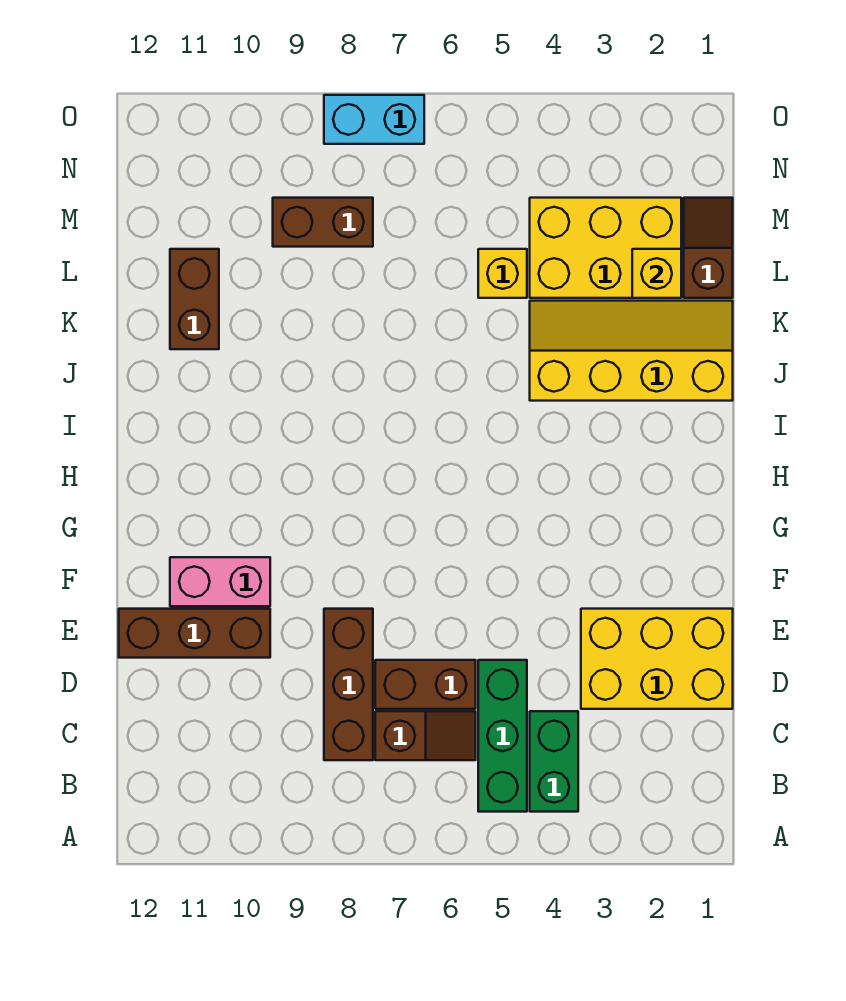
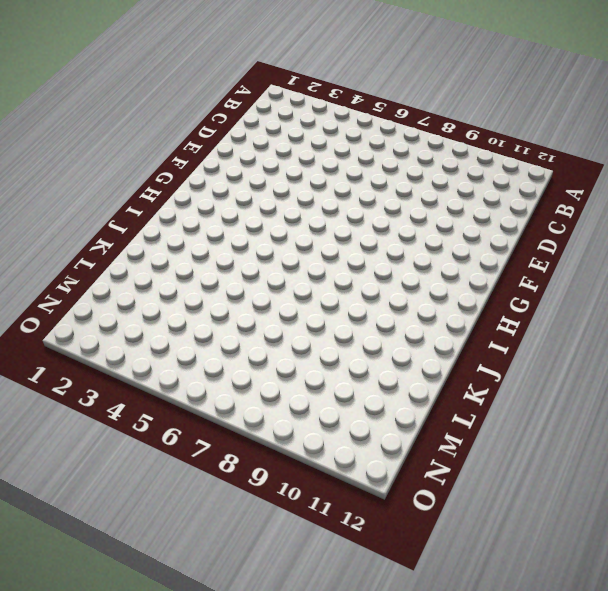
none -> green brick B4:C4 level 1
none -> green brick B5:D5 level 1
none -> brown slope C6:C7 level 1 top 7

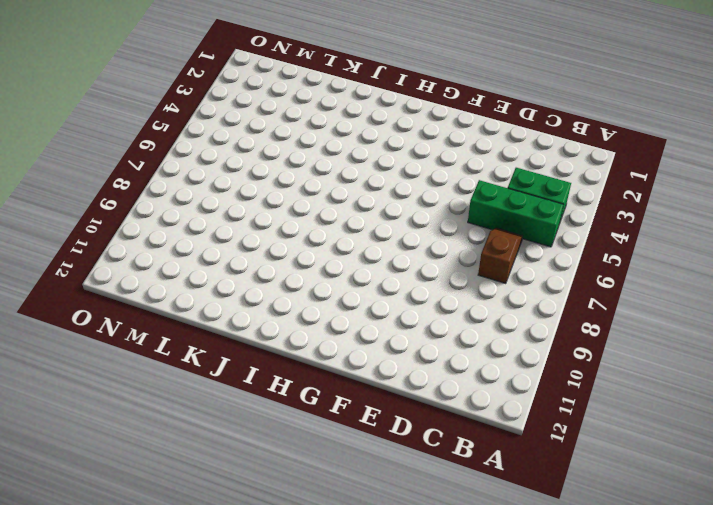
none -> brown brick C8:E8 level 1
none -> yellow brick D1:E3 level 1
none -> brown brick D6:D7 level 1

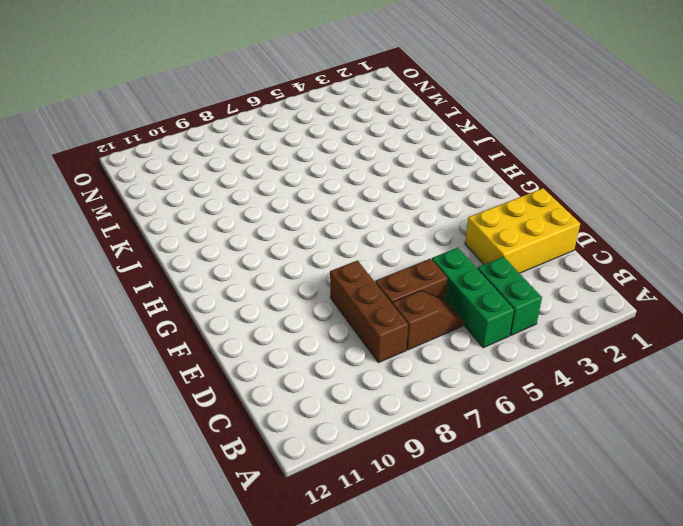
none -> brown brick E10:E12 level 1
none -> pink brick F10:F11 level 1
none -> yellow slope J1:K4 level 1 top J

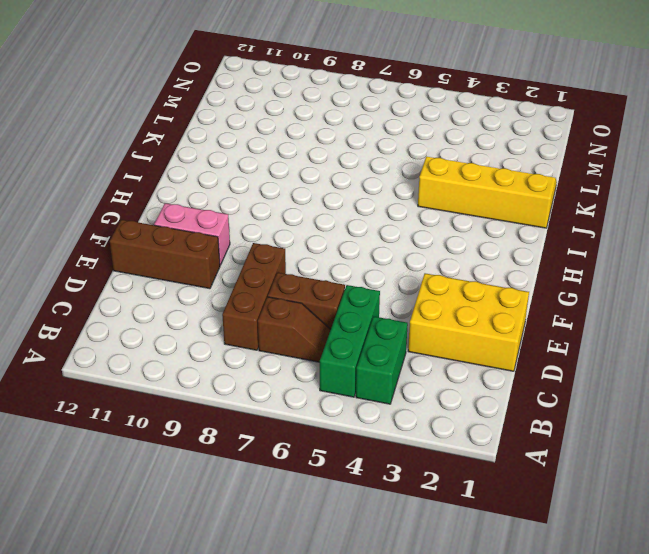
none -> brown brick K11:L11 level 1
none -> brown slope L1:M1 level 1 top L
none -> yellow brick L2:M4 level 1

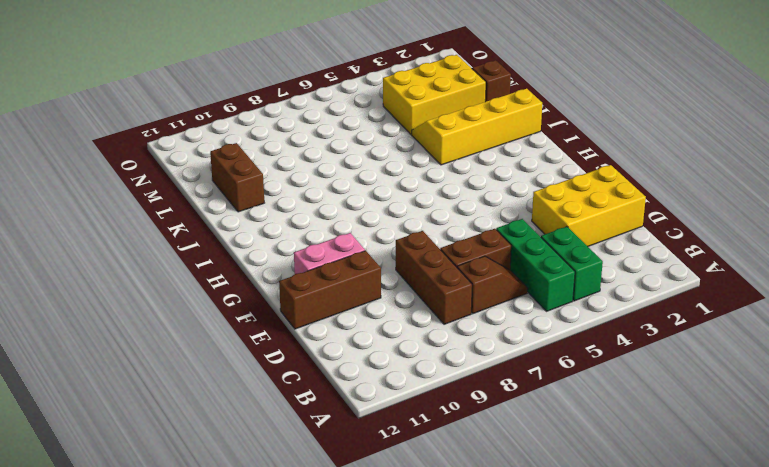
none -> yellow brick L5 level 1
none -> brown brick M8:M9 level 1
none -> cyan brick O7:O8 level 1

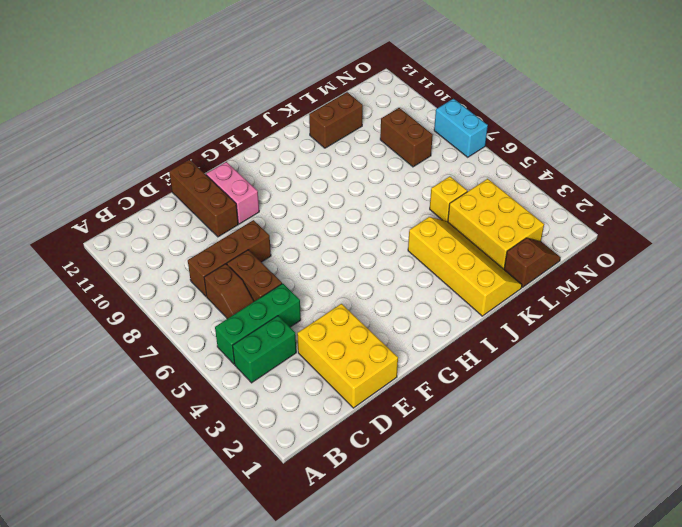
none -> yellow brick L2 level 2

